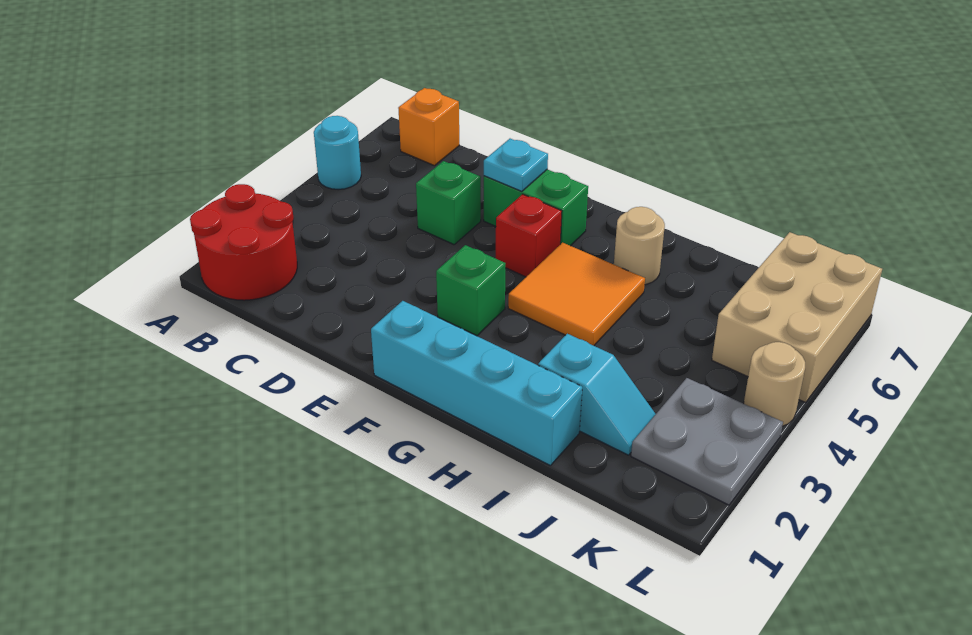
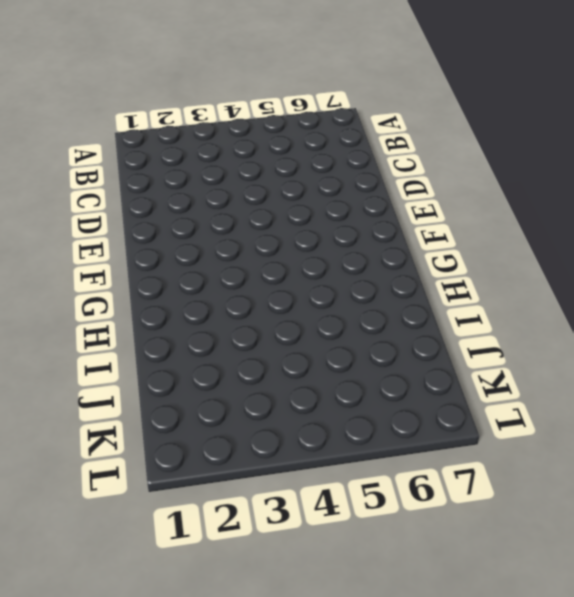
none -> red round brick A1:B2 level 1
none -> cyan round brick A5 level 1
none -> orange brick B7 level 1

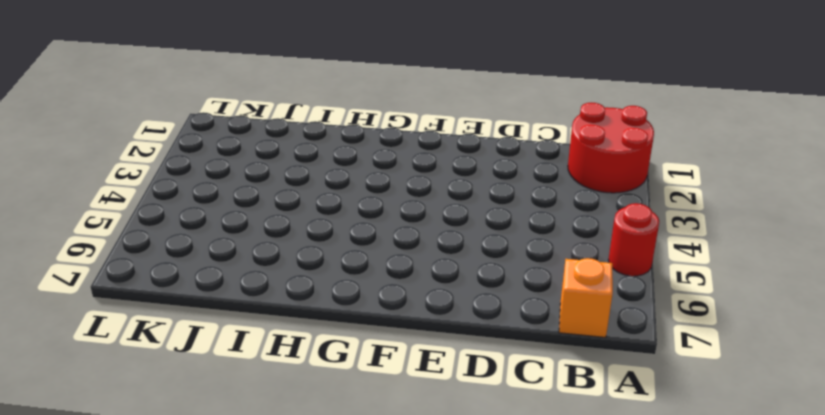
red round brick A5 level 1 -> cyan round brick A5 level 1
none -> green brick D5 level 1
none -> green brick E6:F6 level 1
none -> cyan brick F1:I1 level 1

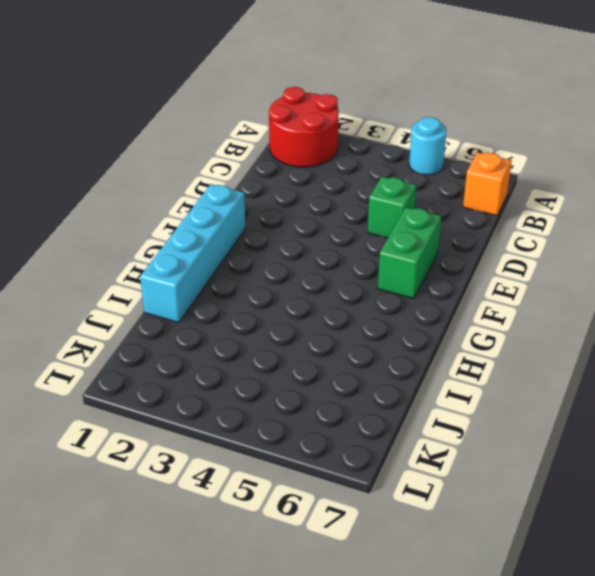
none -> green brick F3 level 1
none -> red brick F5 level 1
none -> orange tile G4:H5 level 1

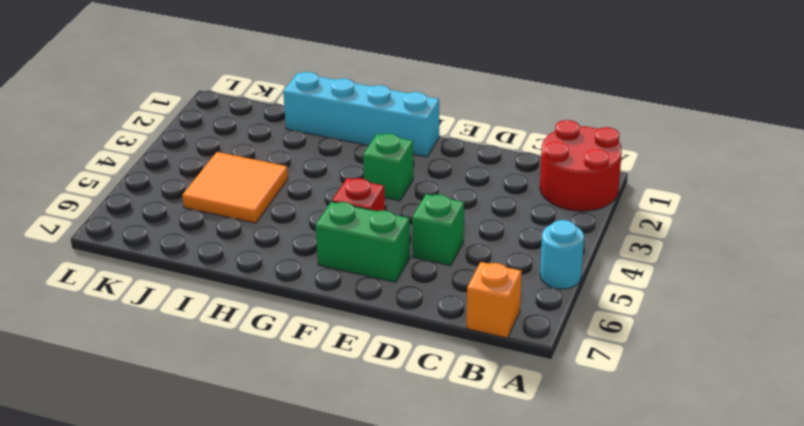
orange tile I4:J5 level 1 -> orange tile G4:H5 level 1
none -> tan round brick H6 level 1
none -> cyan slope I2:J2 level 1 top I
none -> grey plate K2:L3 level 1

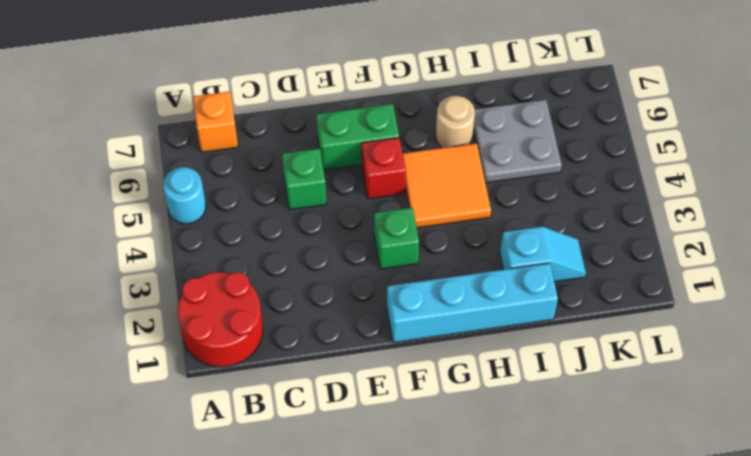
grey plate I5:J6 level 1 -> grey plate K2:L3 level 1
none -> tan brick K5:L7 level 1
none -> tan round brick L4 level 1
none -> cyan plate E6 level 2

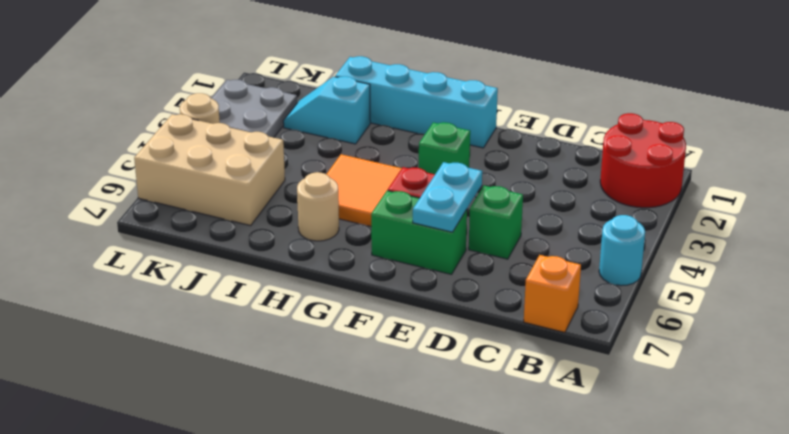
cyan plate E5:E6 level 2 -> cyan plate E6 level 2
tan brick J5:L6 level 1 -> tan brick K5:L7 level 1

